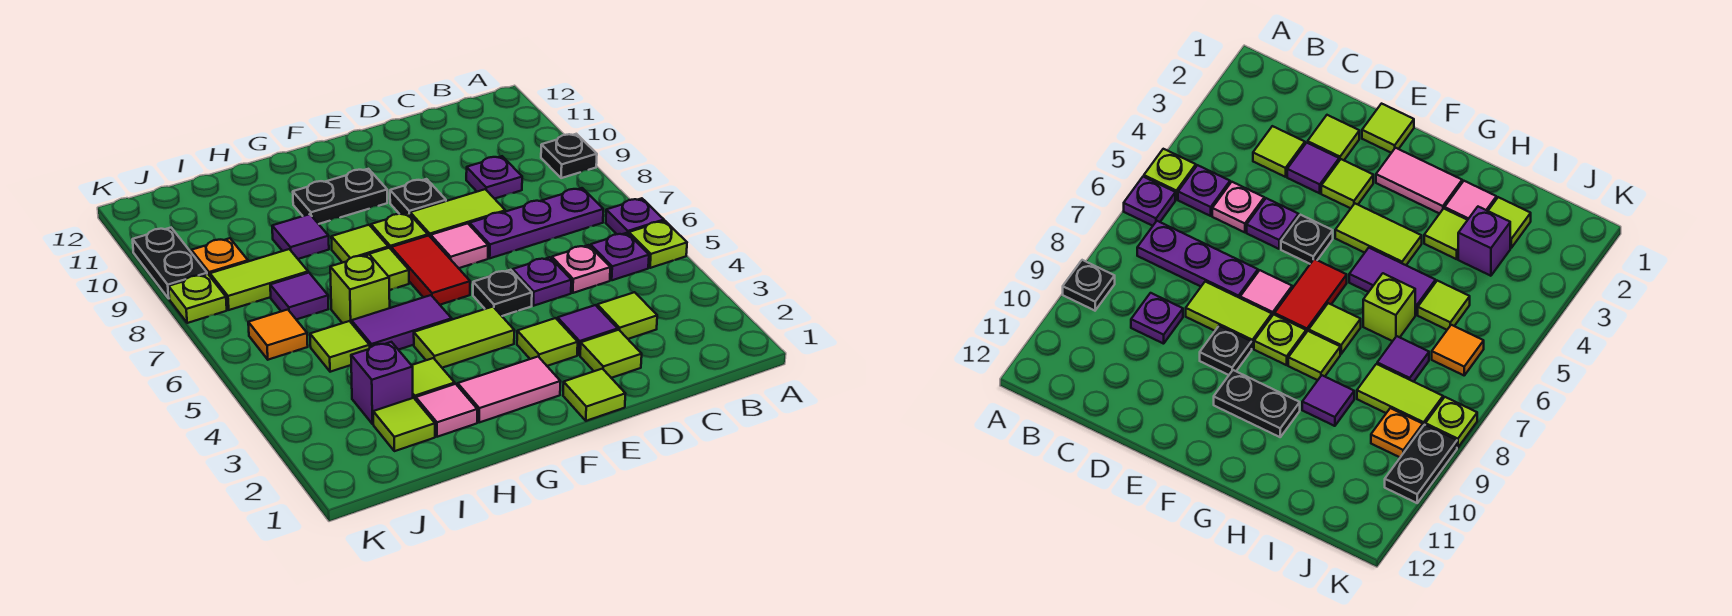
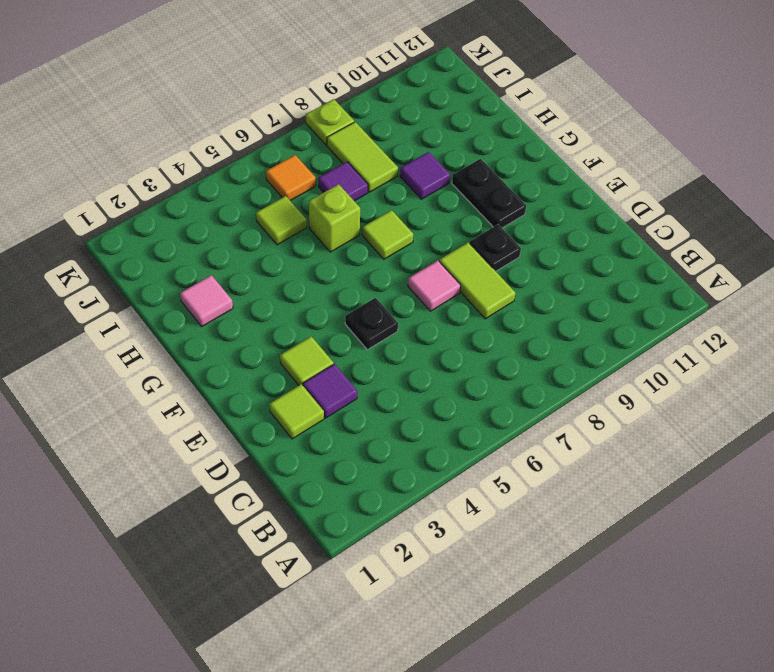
none -> lime plate A5 level 1
none -> purple plate A6 level 1
none -> black plate A9 level 1
none -> purple plate B5 level 1

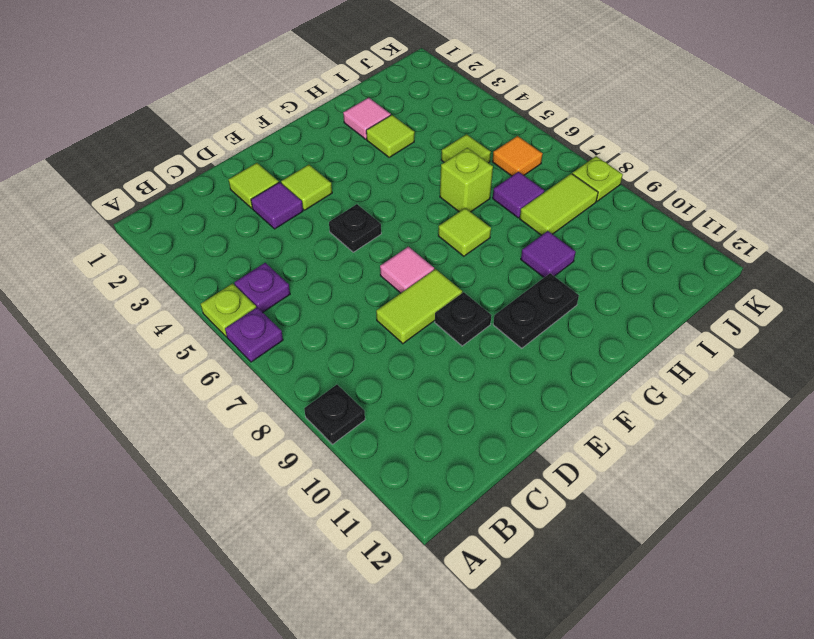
none -> purple plate B7:D7 level 1
none -> lime tile C3 level 1
none -> pink plate C5 level 1
none -> purple plate C9 level 1

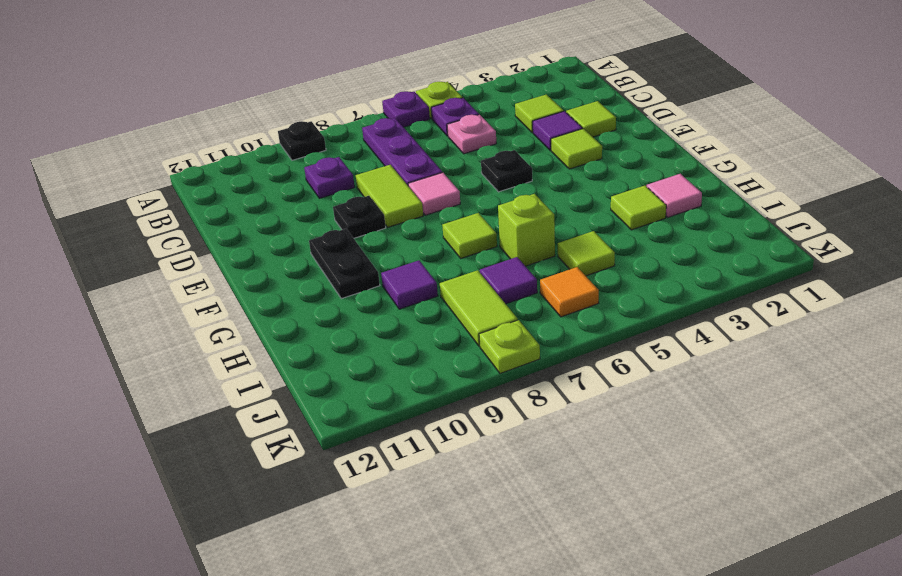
none -> purple plate D5 level 1
none -> lime tile E1 level 1
none -> pink tile F2:G2 level 1
none -> lime tile F4:G4 level 1

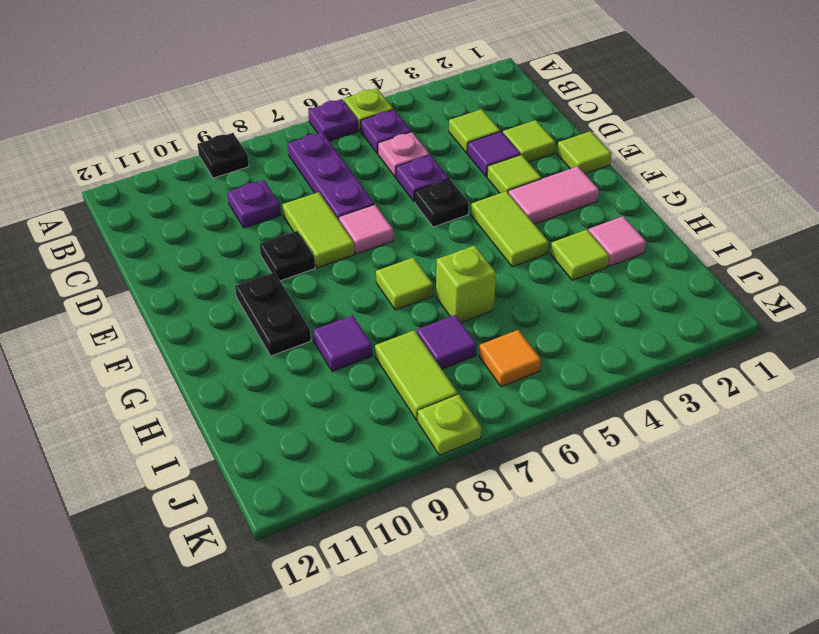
pink tile F2:F3 level 1 -> pink tile F2:G2 level 1
none -> red tile F6:F7 level 1
none -> lime plate F8 level 1
none -> purple tile G5:H5 level 1
none -> lime tile G8 level 1

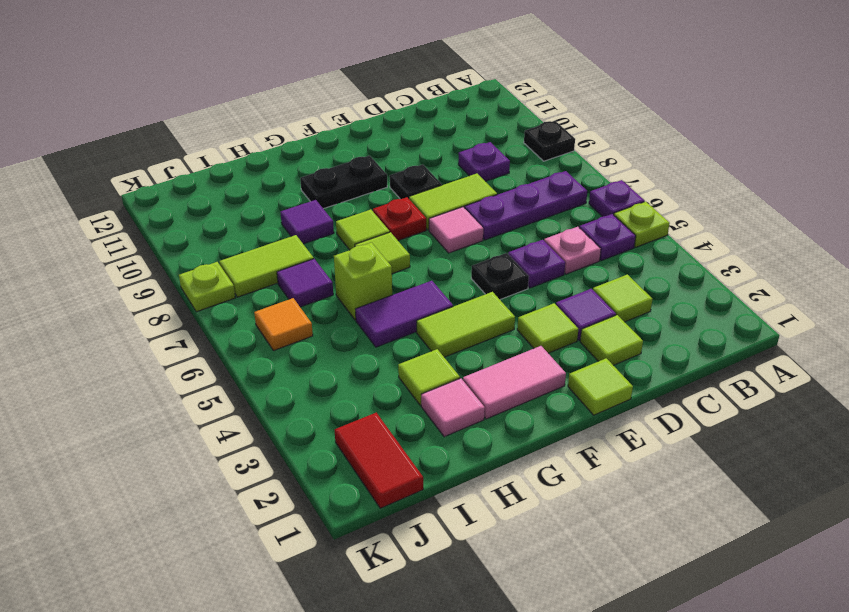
red plate F8 level 1 -> lime plate F8 level 1
red tile J1:J2 level 1 -> red tile F6:F7 level 1
none -> lime tile I2 level 1
none -> purple brick I3 level 1
none -> lime tile I5 level 1
none -> orange plate J9 level 1

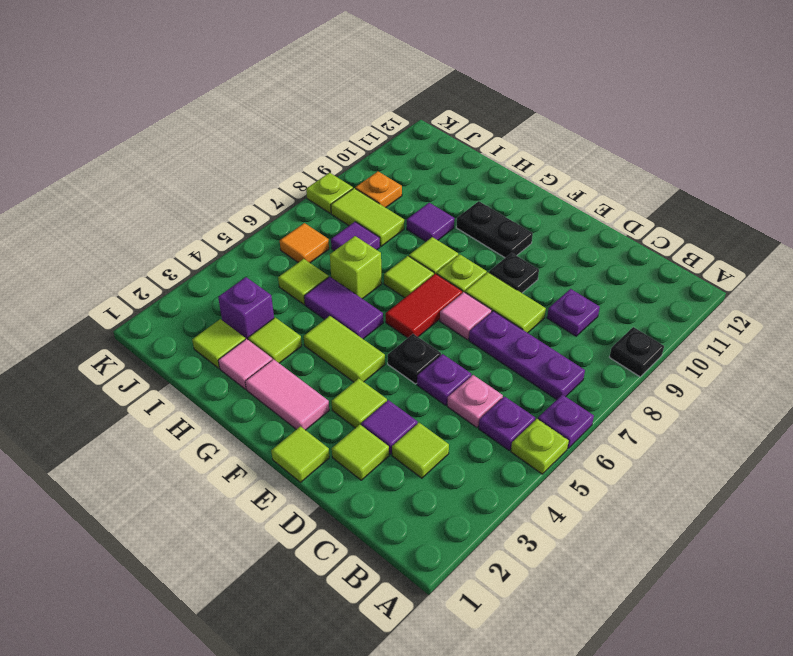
none -> black plate K9:K10 level 1

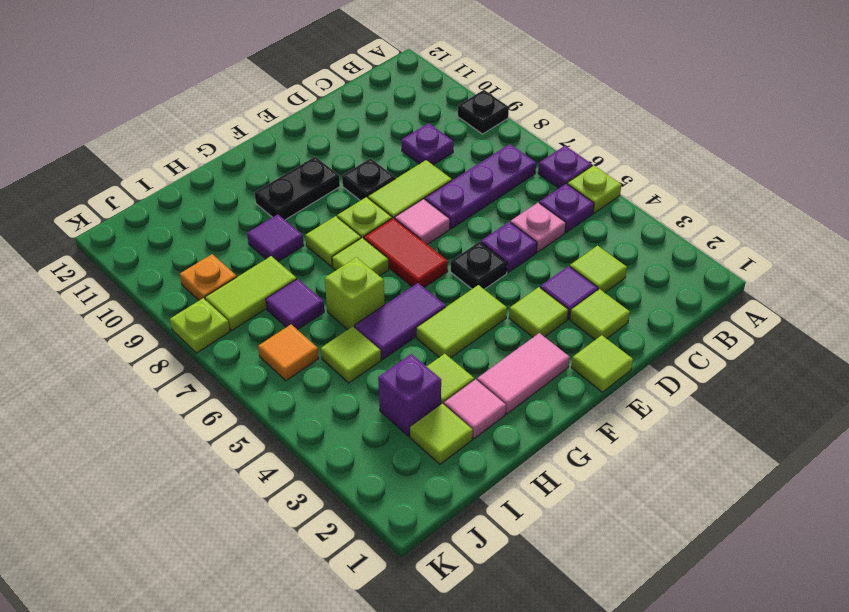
none -> black plate K9:K10 level 1

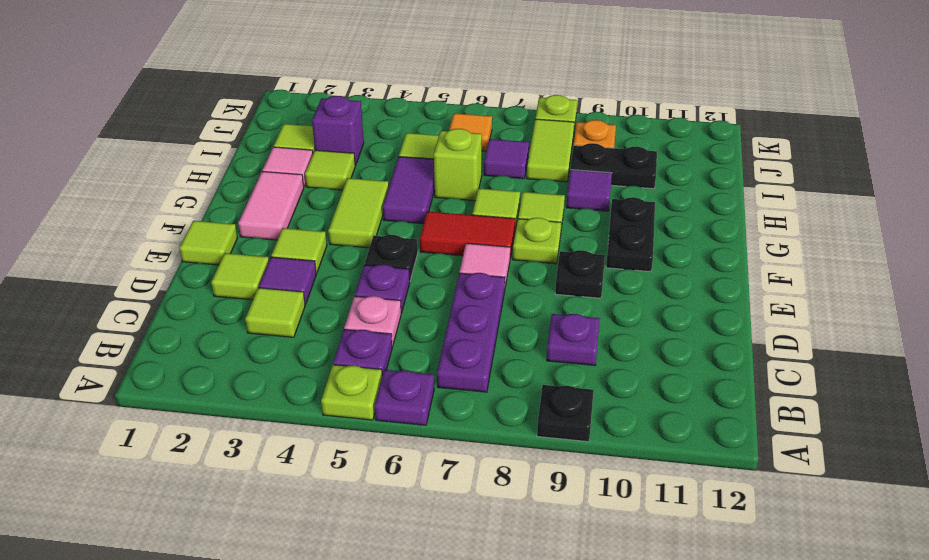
black plate I9:I10 level 1 -> black plate K9:K10 level 1
none -> lime tile D8:E8 level 1

